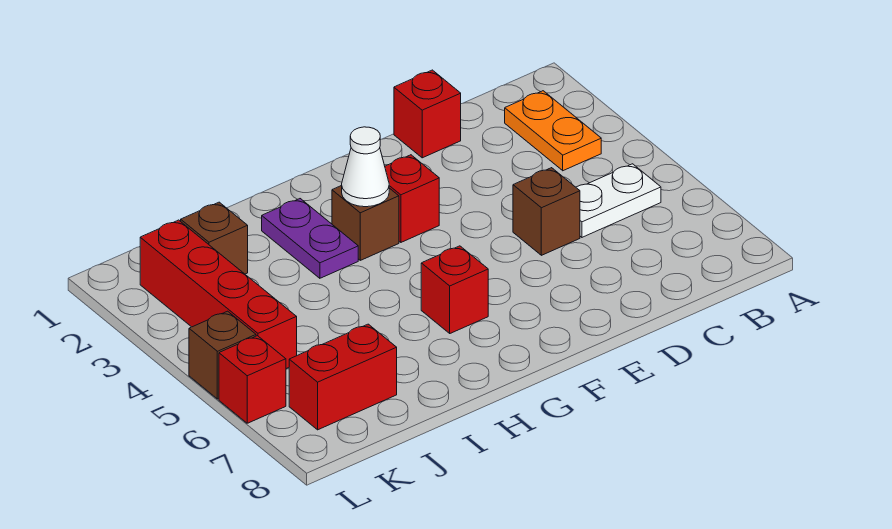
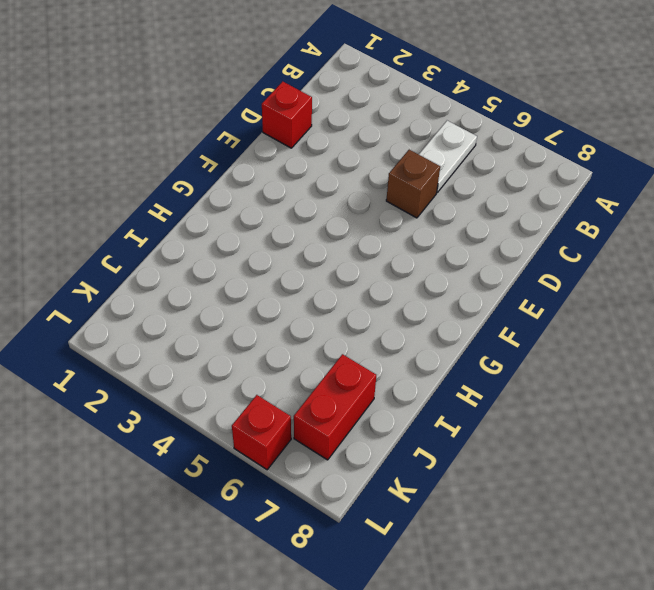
none -> orange plate B2:B3 level 1
none -> red brick F3 level 1
none -> brown brick G3 level 1

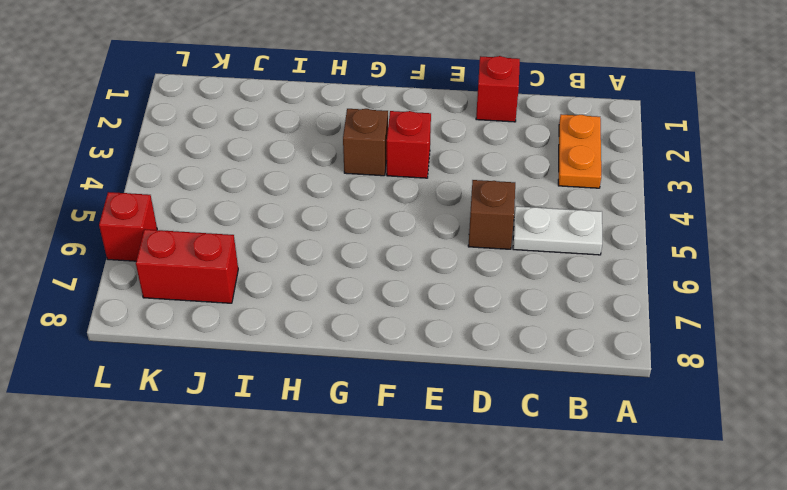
none -> red brick G6 level 1
none -> purple plate H2:H3 level 1
none -> brown brick J2 level 1

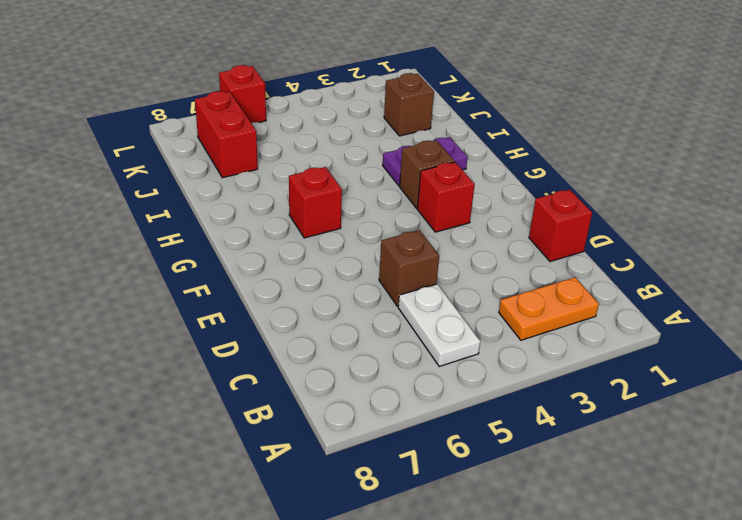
none -> red brick K2:K5 level 1
none -> brown brick L5 level 1
none -> white cone G3 level 2

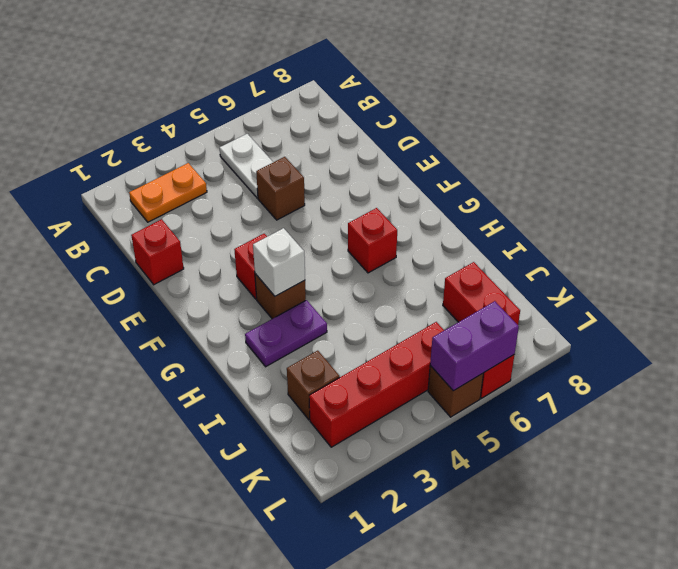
white brick G3 level 2 -> white cone G3 level 2
purple brick L5:L6 level 2 -> none

